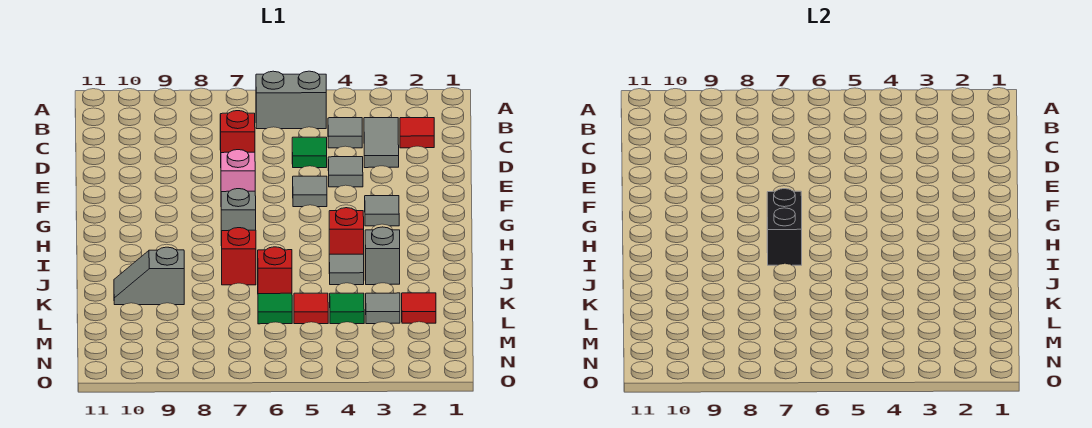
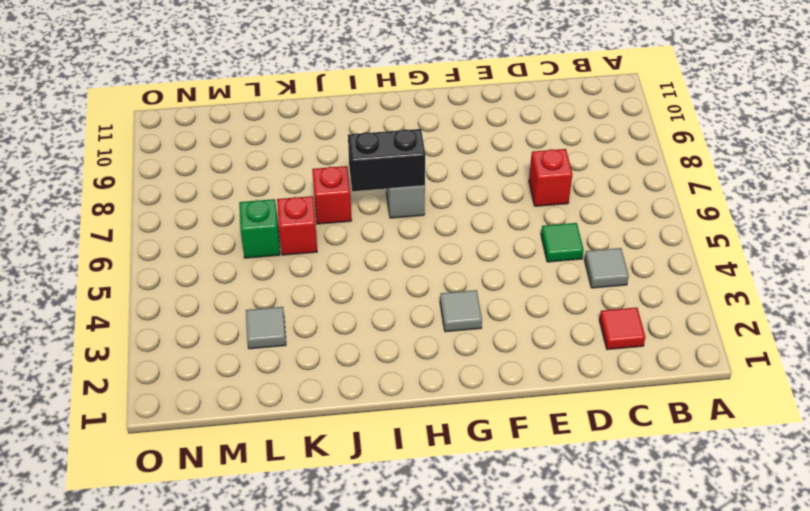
green brick L6 level 1 -> green tile L6 level 1
none -> grey brick B5:B6 level 1
none -> grey tile C3:D3 level 1
none -> grey tile E4 level 1

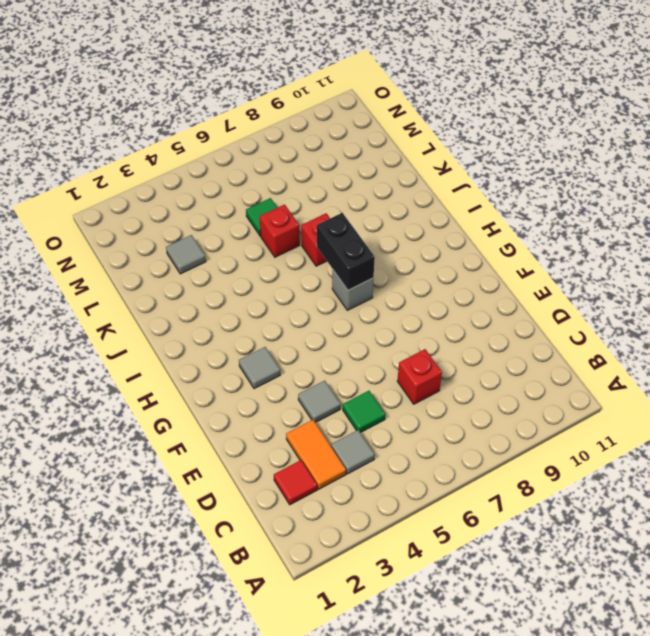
orange tile C3:D3 level 1 -> grey tile C3:D3 level 1
none -> grey brick B5:B6 level 1
none -> grey tile F5 level 1
none -> pink brick F7 level 1

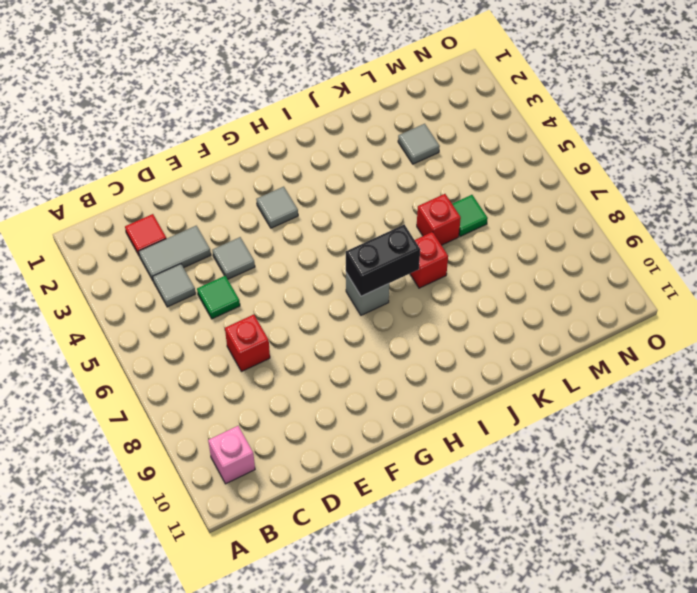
pink brick B10 level 1 -> pink brick F7 level 1
none -> grey brick B5:B6 level 1
none -> grey tile F5 level 1
none -> red brick I4 level 1

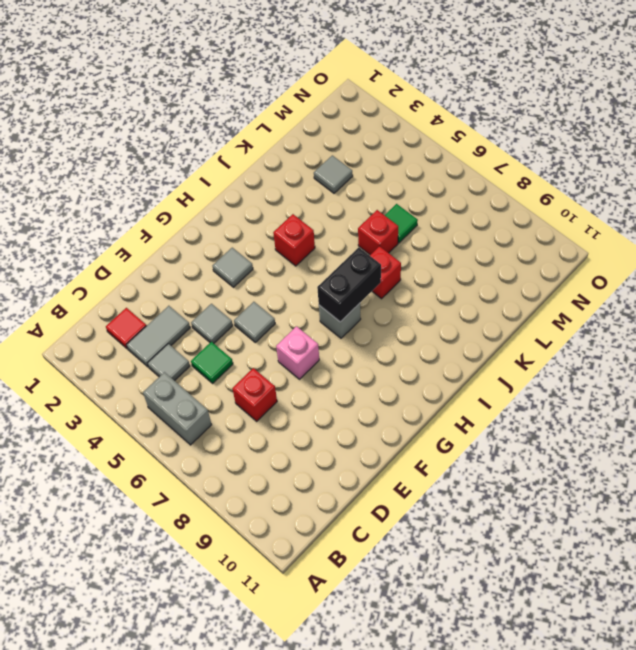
none -> grey brick J3 level 1
none -> grey tile J4 level 1
none -> grey slope K9:K10 level 1 top 9

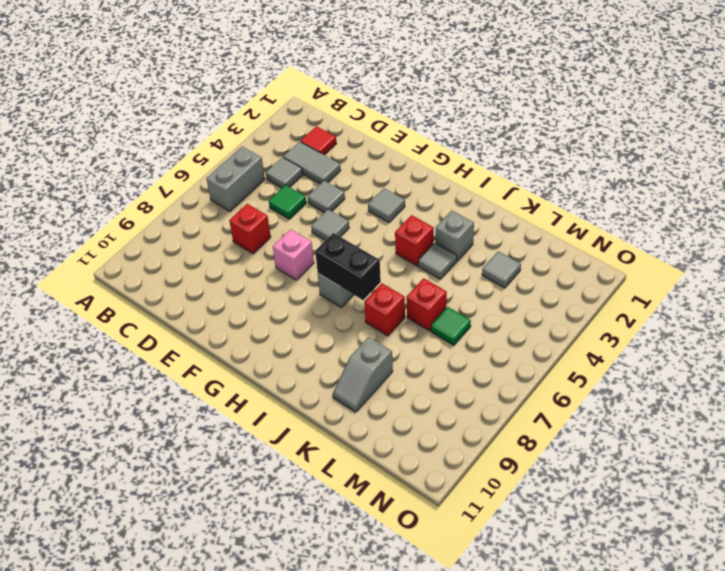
none -> red tile L2 level 1
none -> green tile L4 level 1
none -> red tile L5 level 1

